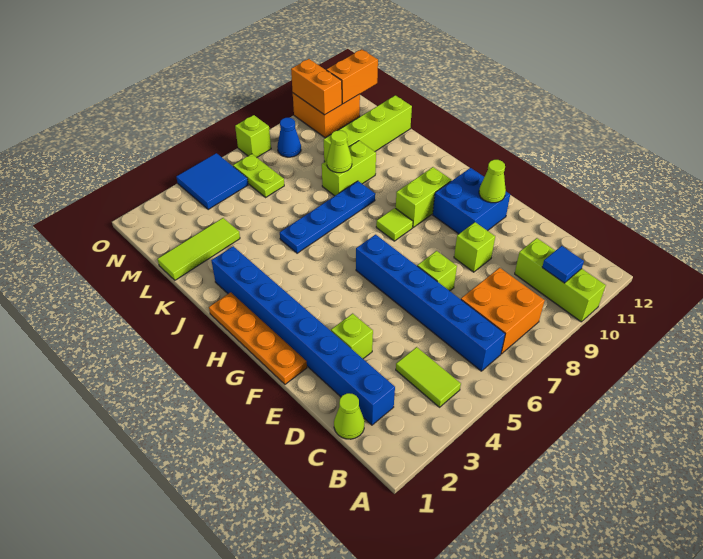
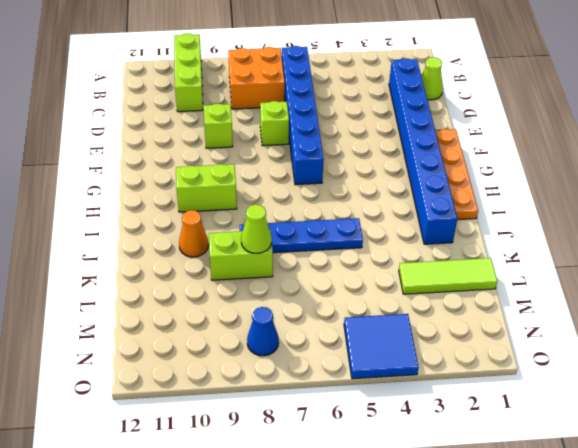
orange cone J10 level 1 -> none
none -> lime tile B4:C4 level 1
none -> lime brick E3 level 1
none -> blue brick F10:G11 level 1

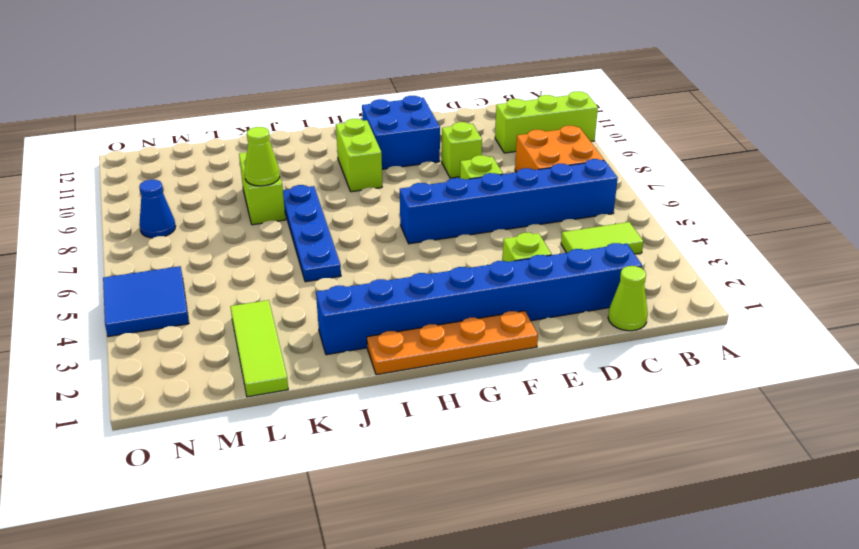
none -> lime tile H8 level 1
none -> lime brick L9:L12 level 1
none -> lime plate M6:N6 level 1

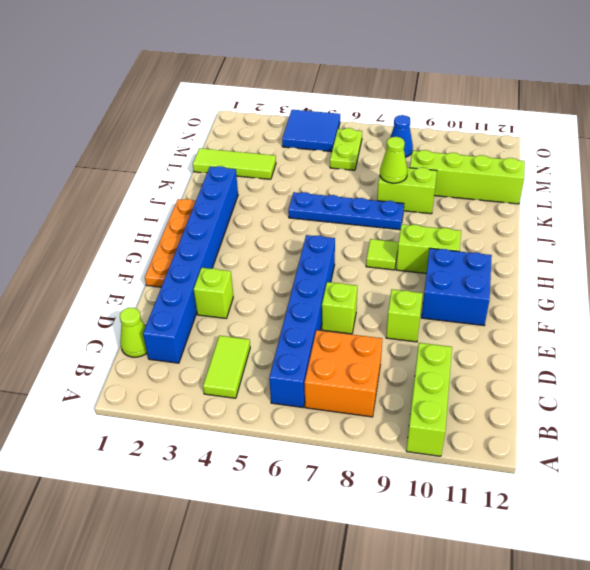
none -> orange brick N10:O11 level 1
none -> lime brick O7 level 1
none -> blue tile B10 level 2

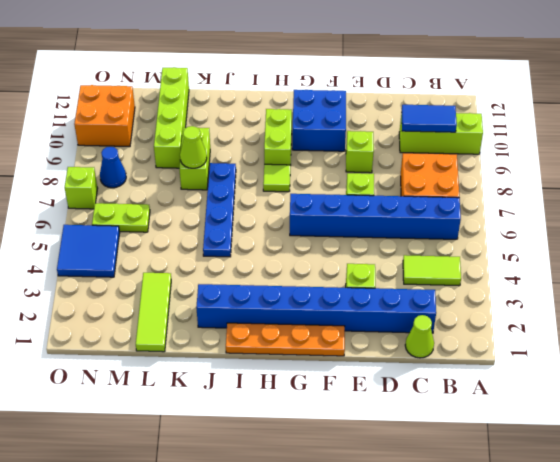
blue tile B10:C10 level 2 -> blue tile B10 level 2
none -> lime cone F11 level 2
none -> orange brick N10:O10 level 2
none -> orange brick N11:N12 level 2

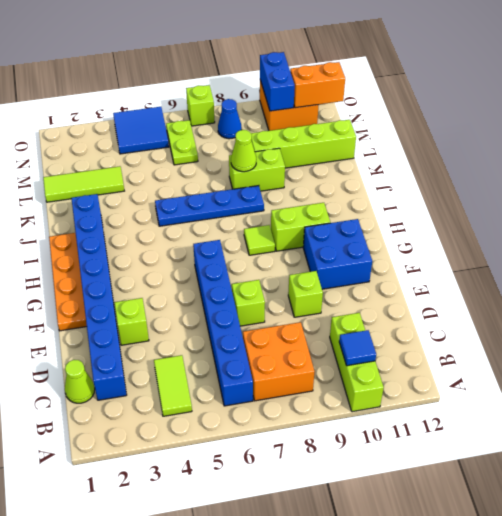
blue brick N10:O10 level 2 -> orange brick N10:O10 level 2
none -> lime cone F11 level 2

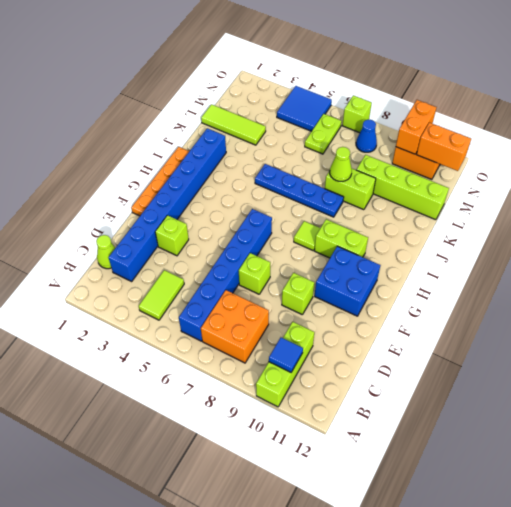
none -> lime cone F11 level 2

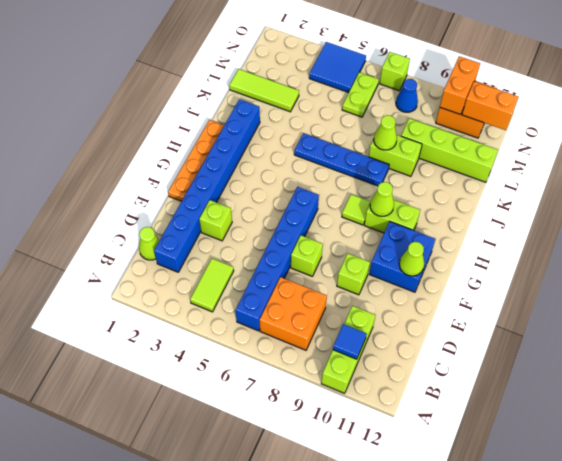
lime cone H9 level 2 -> none

